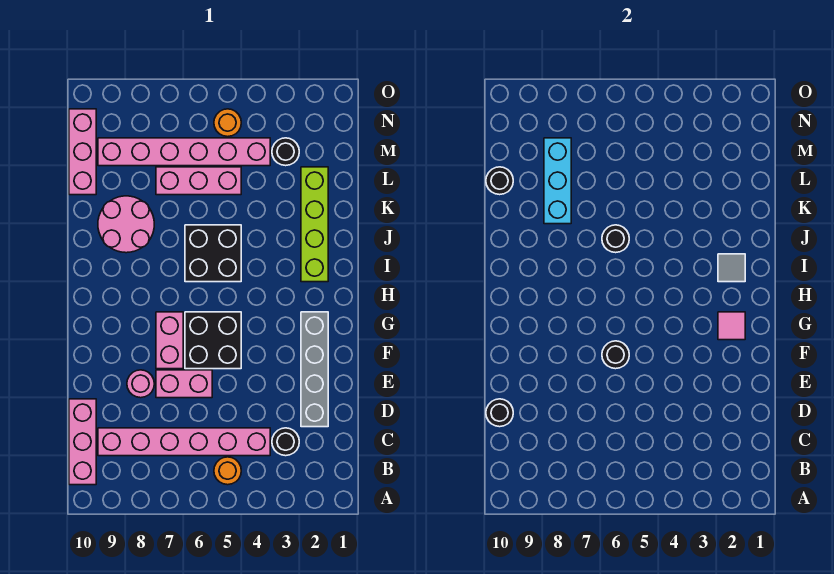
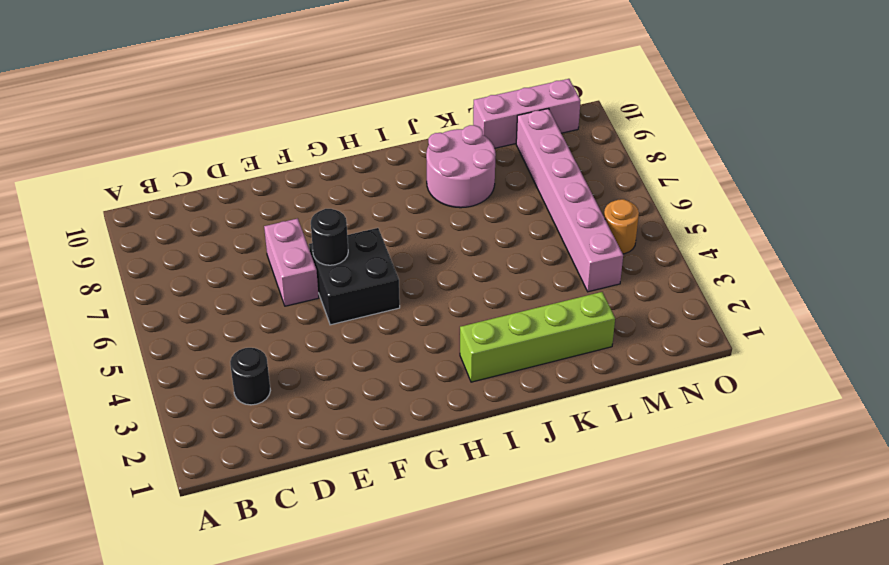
none -> orange round brick B5 level 1
none -> pink brick B10:D10 level 1
none -> pink brick C4:C9 level 1

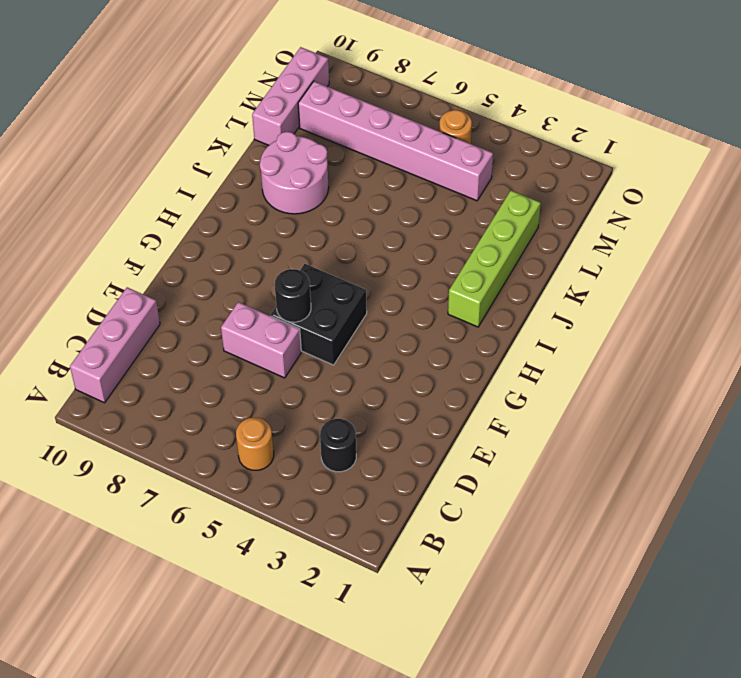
none -> pink brick C4:C9 level 1
none -> grey brick D2:G2 level 1
none -> pink round brick E8 level 1

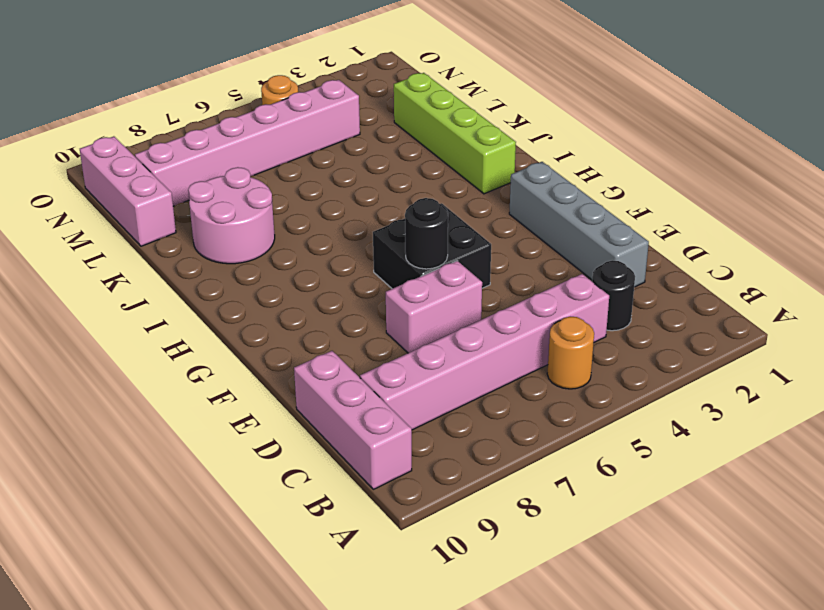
none -> pink round brick E8 level 1
none -> pink brick F7:G7 level 1
none -> black brick I5:J6 level 1

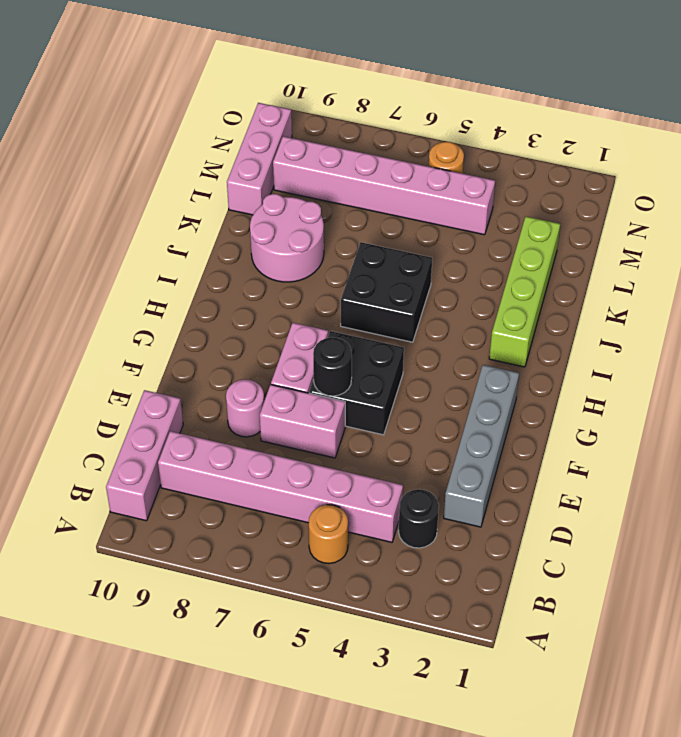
none -> pink brick L5:L7 level 1
none -> black round brick M3 level 1
none -> black round brick D10 level 2

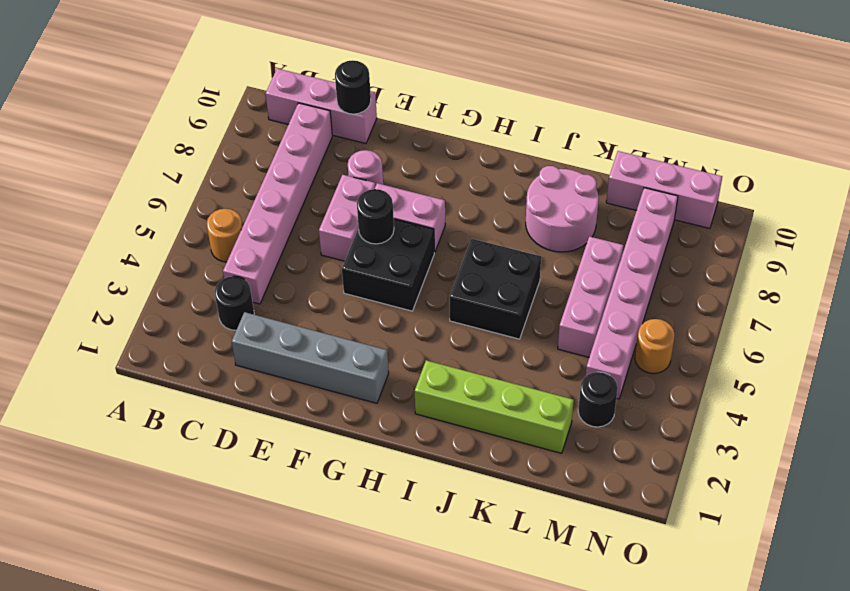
none -> pink tile G2 level 2
none -> grey tile I2 level 2
none -> black round brick J6 level 2

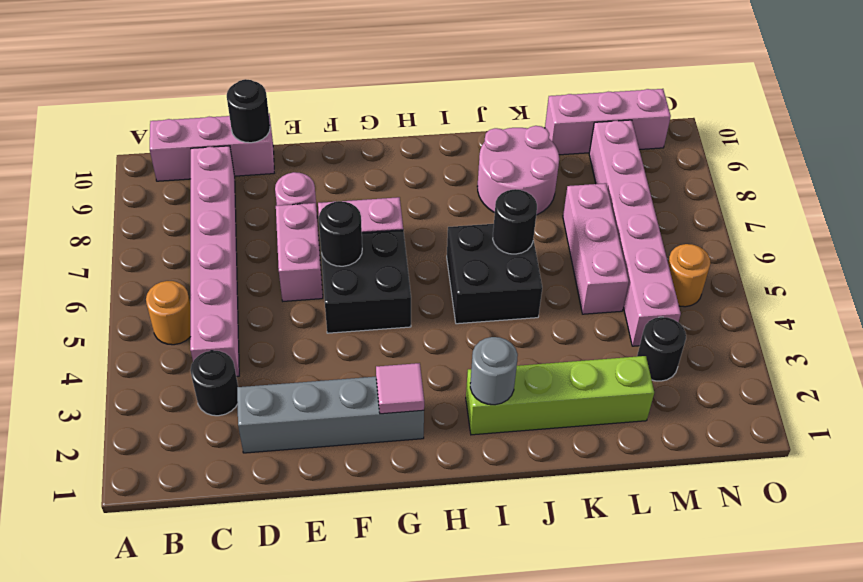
grey round brick I2 level 2 -> grey tile I2 level 2
none -> cyan brick K8:M8 level 2
none -> black round brick L10 level 2

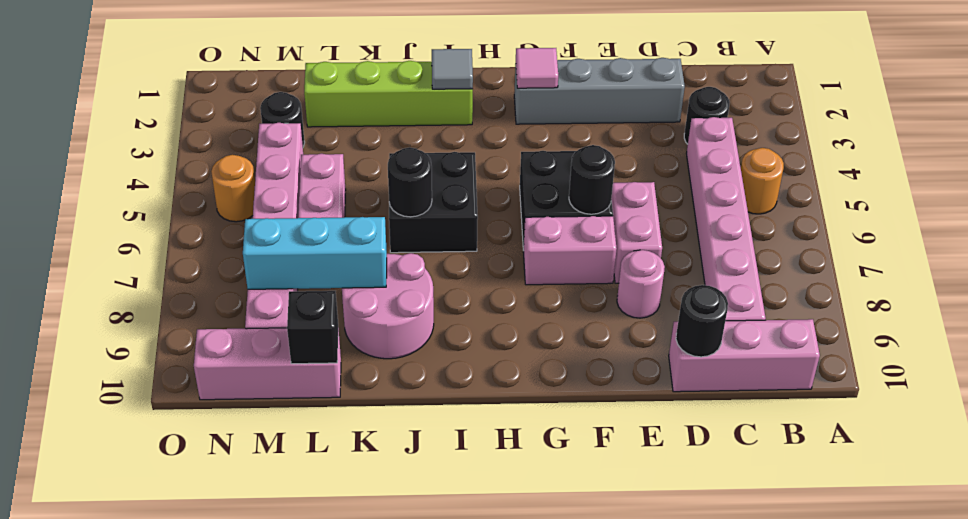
black brick L10 level 2 -> black round brick L10 level 2

